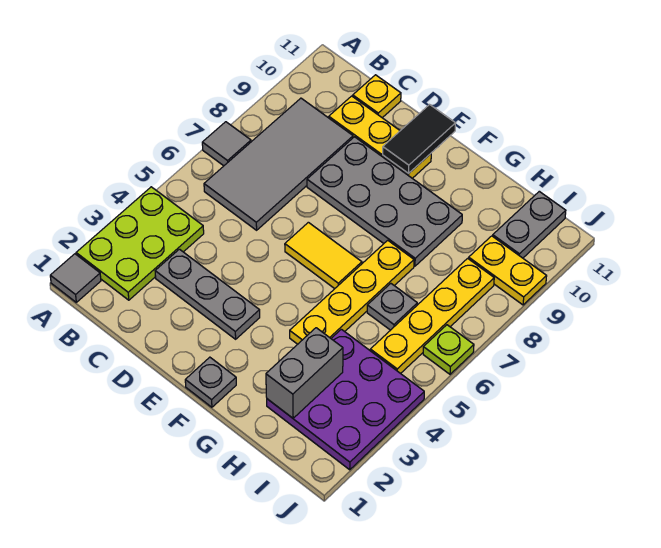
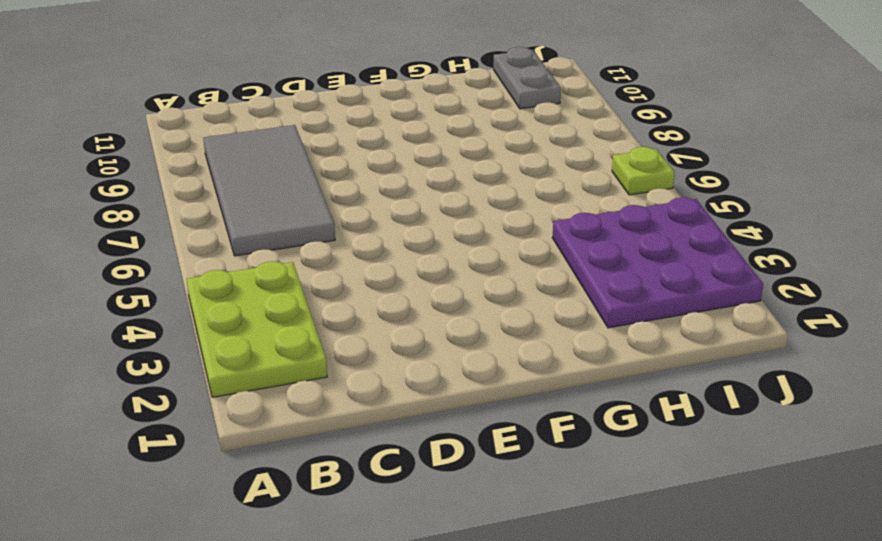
none -> grey tile A1 level 1
none -> grey tile A7 level 1
none -> grey plate C3:E3 level 1

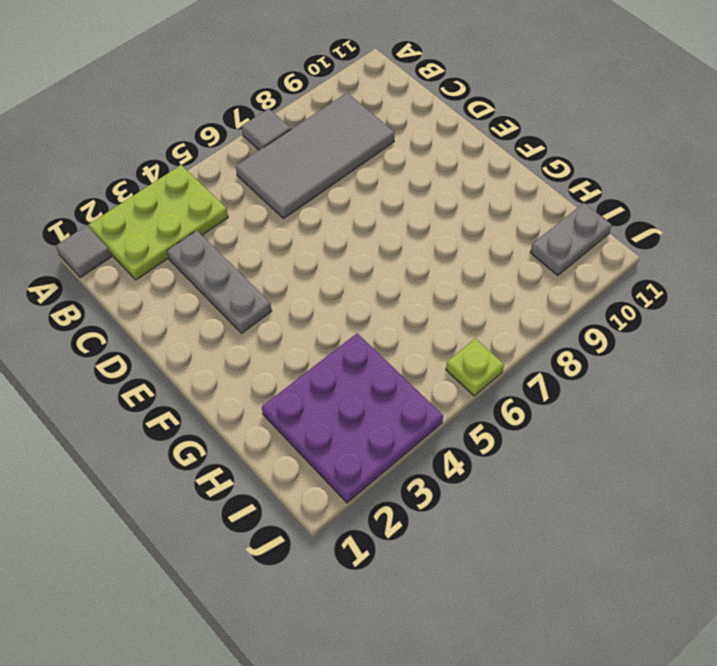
none -> yellow plate C10:E10 level 1
none -> yellow plate C11 level 1
none -> grey plate D8:G9 level 1

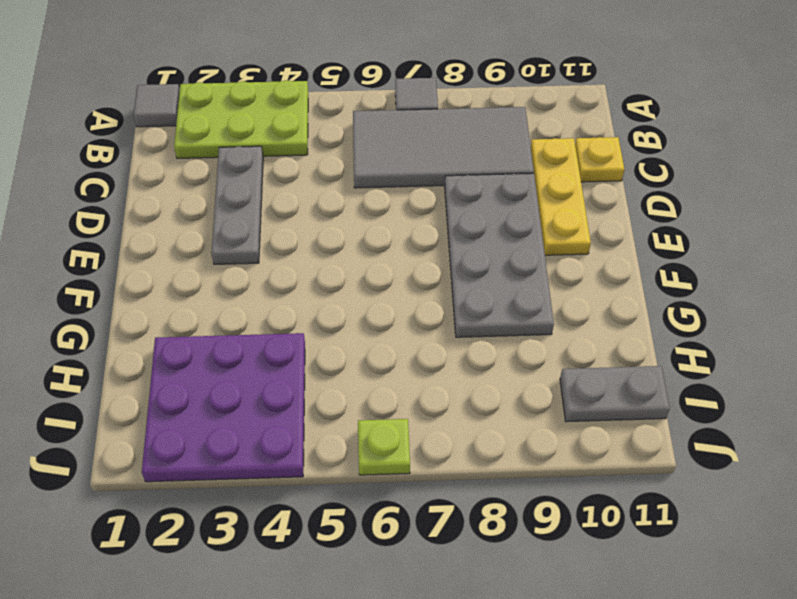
none -> yellow tile E6:F6 level 1
none -> grey plate F1 level 1
none -> yellow plate G4:G7 level 1

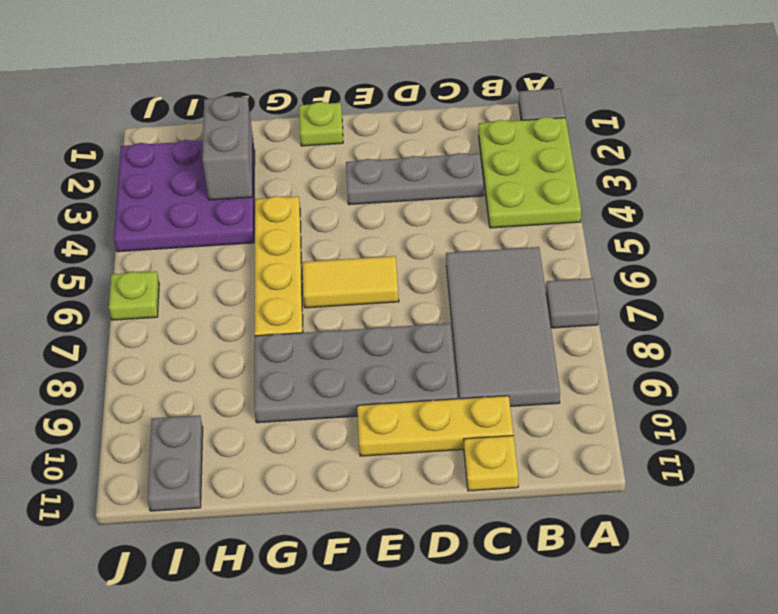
lime plate F1 level 1 -> grey plate F1 level 1
none -> grey plate H6 level 1
none -> yellow plate I5:I8 level 1
none -> yellow plate I9:J9 level 1

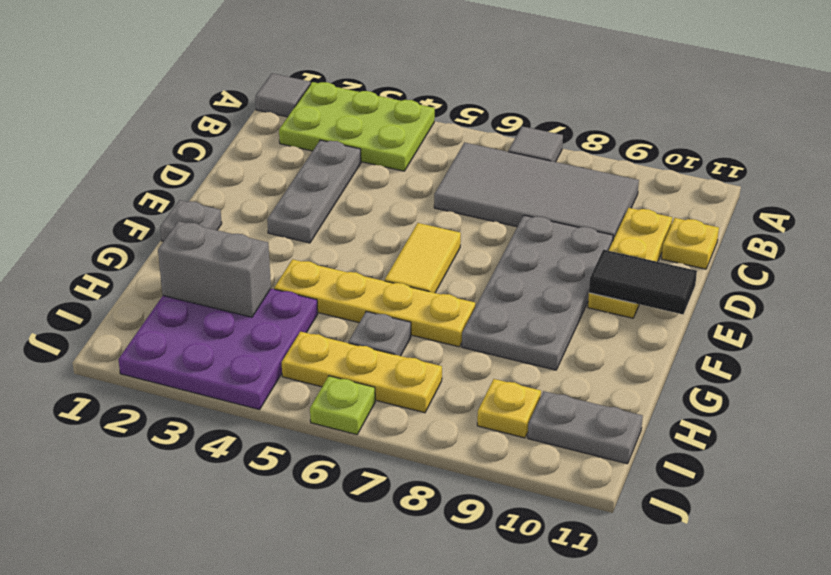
yellow plate I5:I7 level 1 -> yellow plate I5:I8 level 1
yellow plate I9 level 1 -> yellow plate I9:J9 level 1

